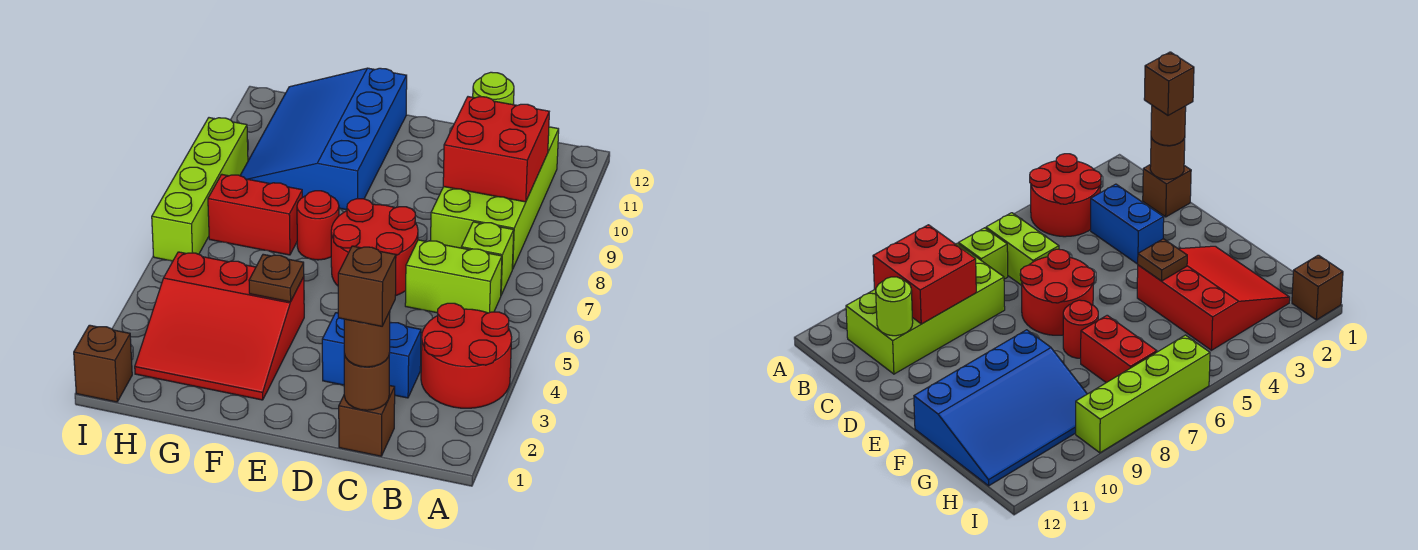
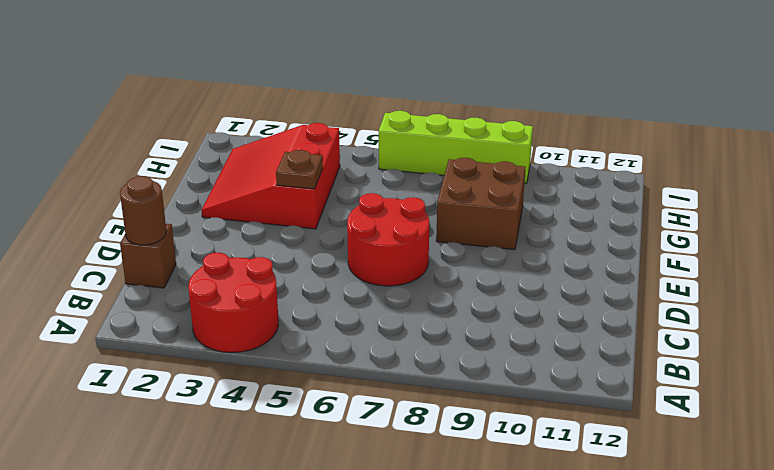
brown brick F8:G9 level 1 -> blue slope F9:H12 level 1 top F
none -> lime brick B6:C6 level 1
none -> lime brick B7 level 1
none -> lime brick B8:C11 level 1

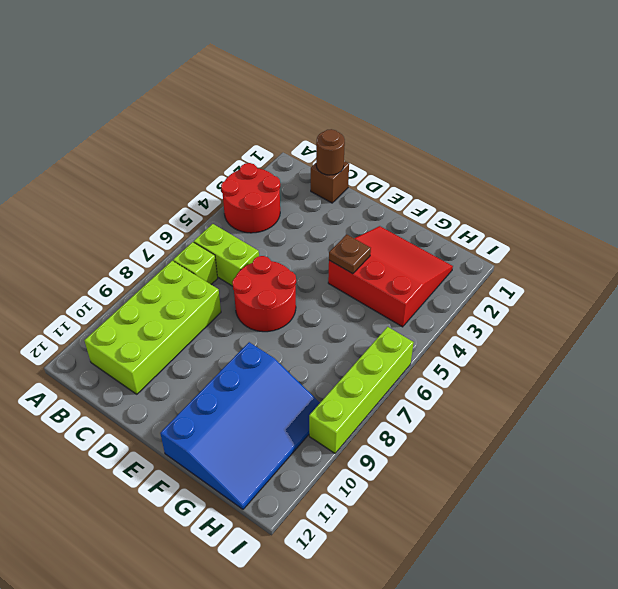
none -> blue brick C3:D3 level 1
none -> red round brick F7 level 1
none -> red brick G7:H7 level 1

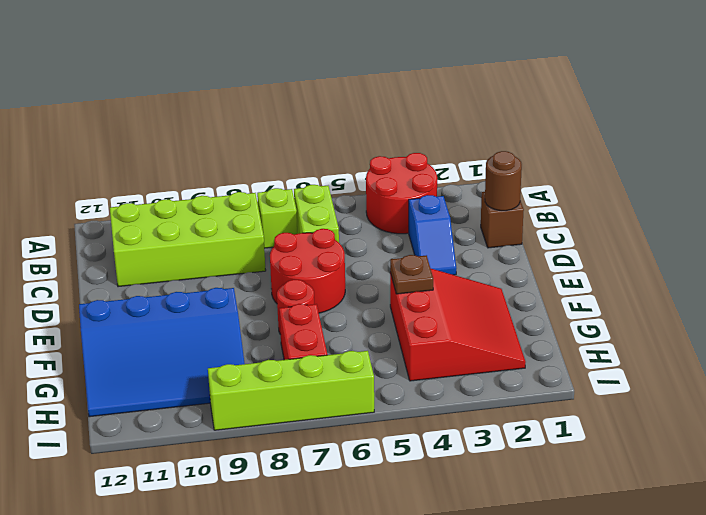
blue slope C3:D3 level 1 top C -> blue brick C3:D3 level 1
none -> brown brick I1 level 1
none -> red brick B9:C10 level 2
none -> lime round brick C11 level 2

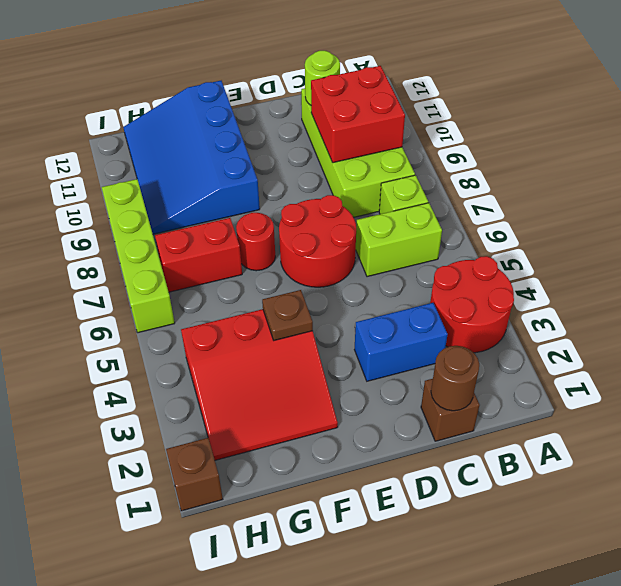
none -> brown round brick C1 level 3
none -> brown brick C1 level 4

